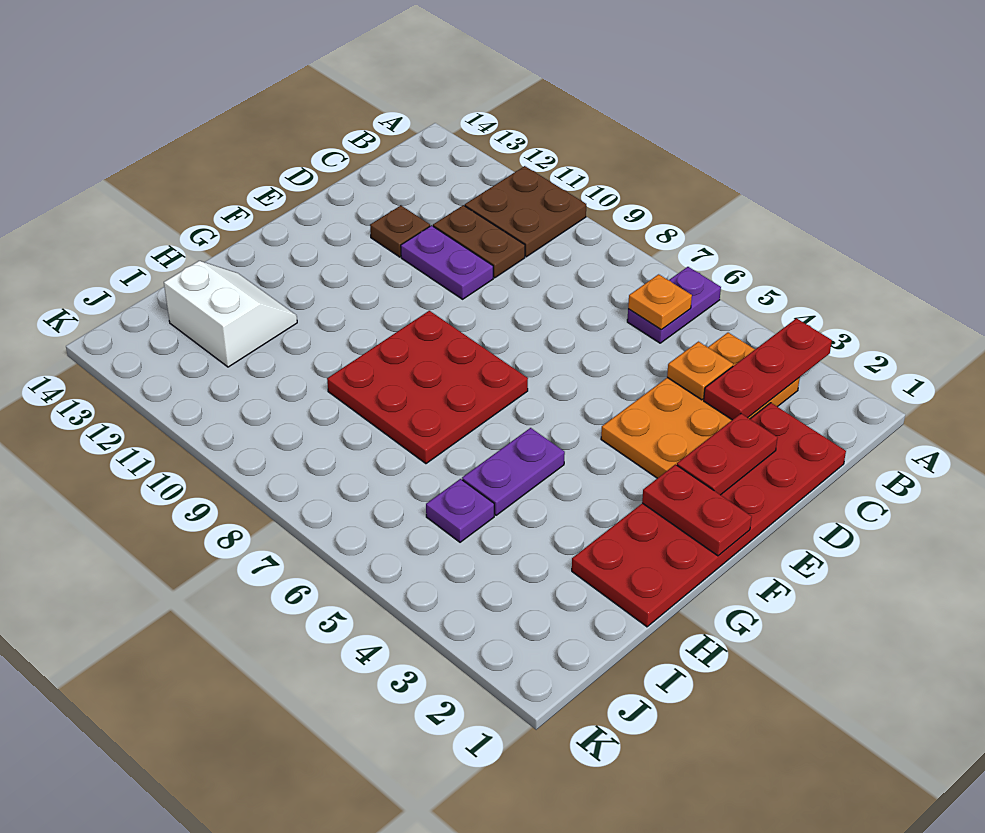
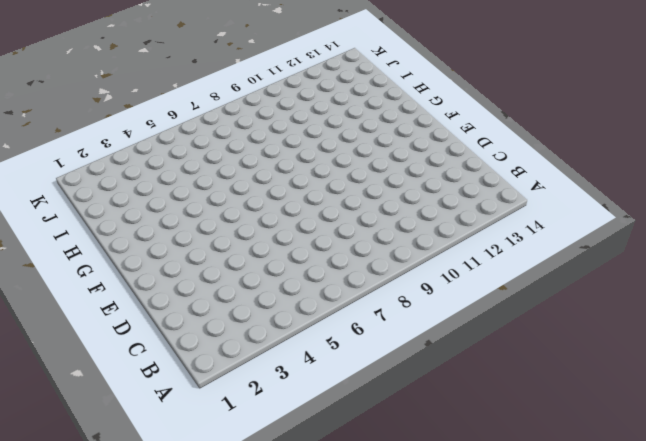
none -> purple plate A6:B6 level 1
none -> brown plate A10:B11 level 1
none -> orange plate B3:E4 level 1

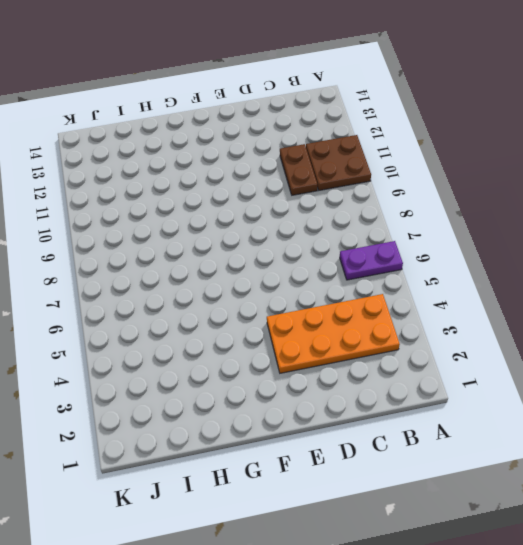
none -> red plate C1:H2 level 1
none -> purple plate D10:D11 level 1
none -> brown plate D12 level 1

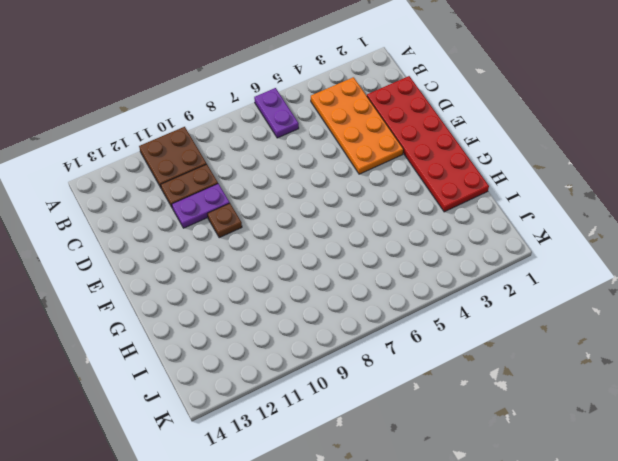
brown plate E10 level 1 -> brown plate D12 level 1
none -> red plate F7:H9 level 1
none -> purple plate G5:H5 level 1
none -> white slope H12:I13 level 1 top I

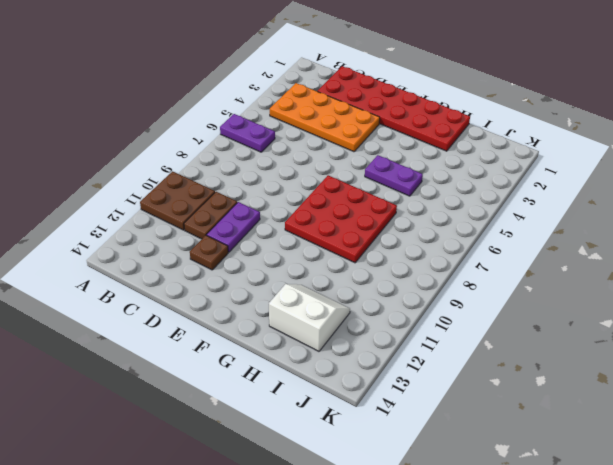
white slope H12:I13 level 1 top 13 -> white slope H12:I13 level 1 top I
none -> purple plate I5 level 1
none -> red plate A3:C3 level 2
none -> orange plate B6 level 2

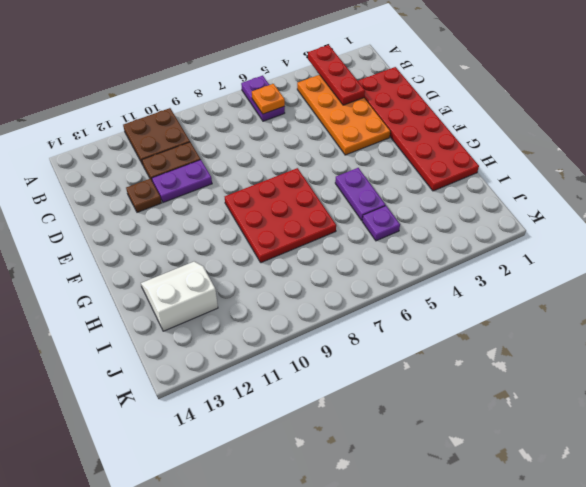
none -> orange plate C4 level 2
none -> red plate D2:E2 level 2
none -> red plate F1:F2 level 2

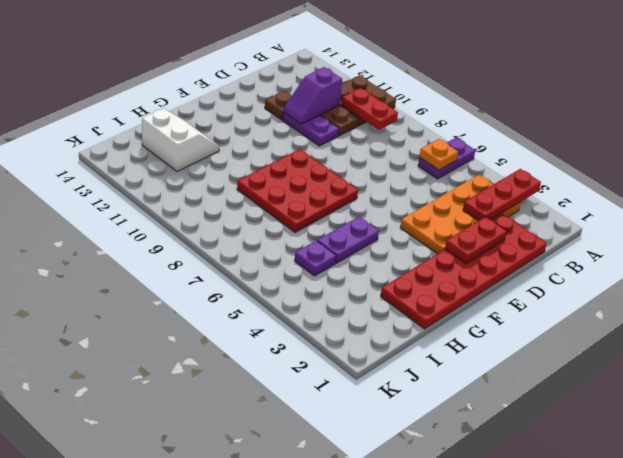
red plate B9:B10 level 2 -> red plate F1:F2 level 2
purple slope C11:D11 level 2 top C -> none
none -> orange plate C4 level 2

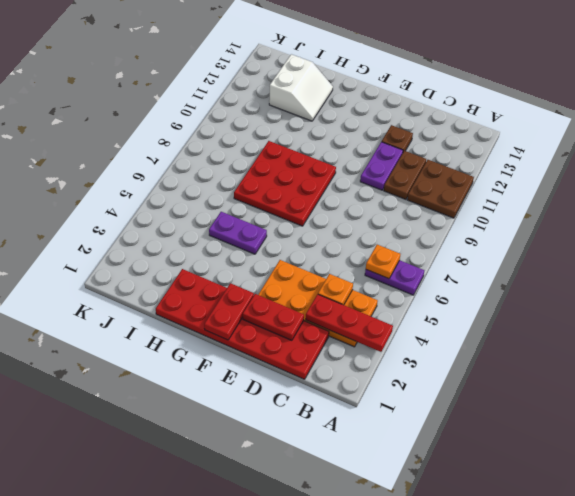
none -> purple plate I5 level 1

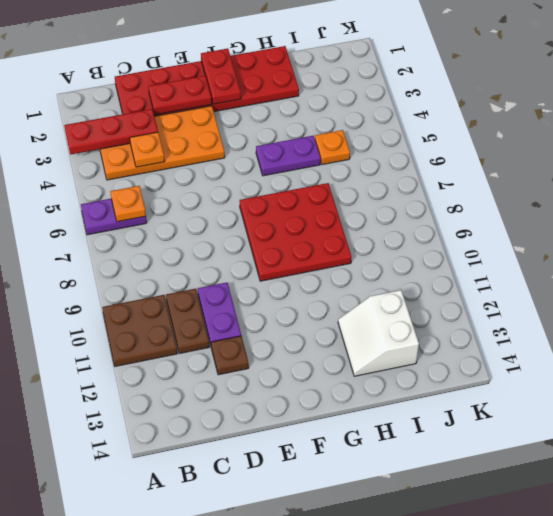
orange plate I5 level 1 -> purple plate I5 level 1

